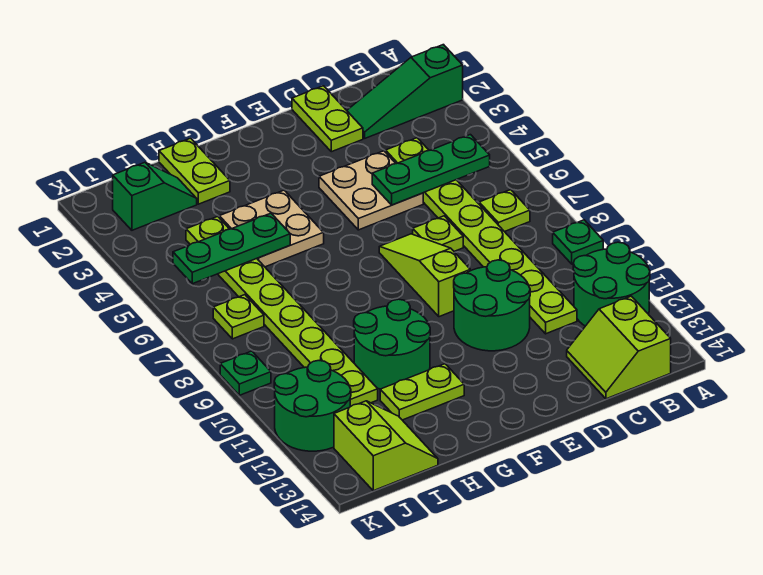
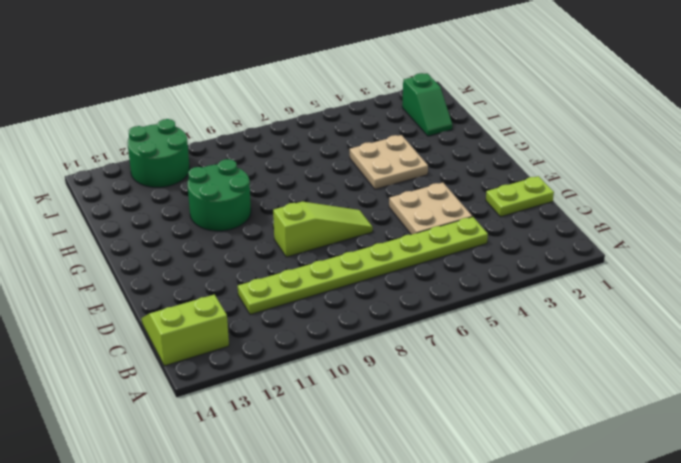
none -> green slope A2:C2 level 1 top A
none -> green plate A9 level 1
none -> green round brick A11:B12 level 1

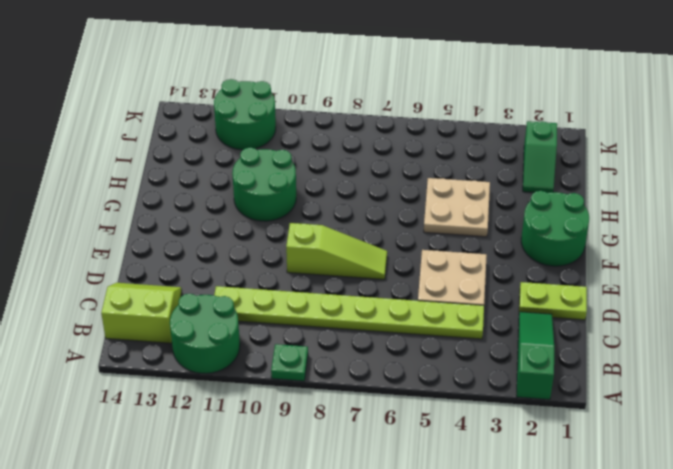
green round brick F1:G2 level 1 -> green round brick D10:E11 level 1
none -> lime plate B7 level 1
none -> lime plate D7 level 1
none -> lime plate G12:H12 level 1

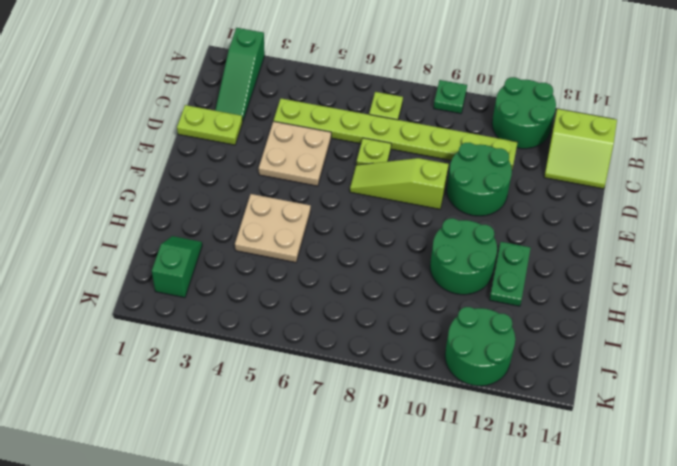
green plate G12:H12 level 1 -> lime plate G12:H12 level 1
none -> lime plate H1:H2 level 1
none -> lime plate I4:I11 level 1
none -> lime slope I13:J14 level 1 top J

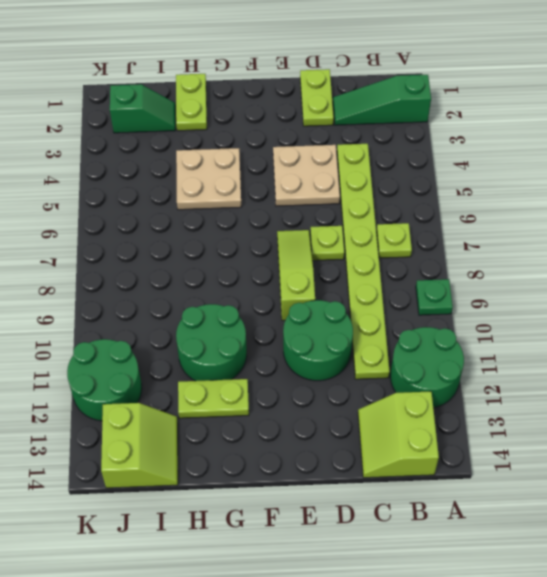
none -> lime plate I4:I11 level 1
none -> lime plate J7 level 1
none -> green plate K9 level 1

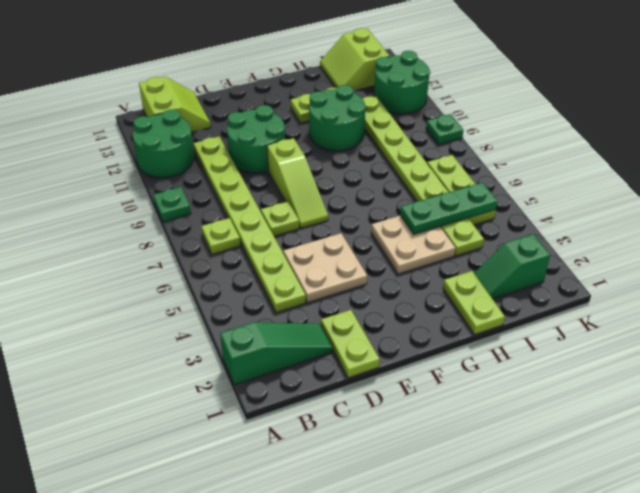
lime plate J5:J7 level 1 -> lime plate J7 level 1
none -> green plate B5:D5 level 2

